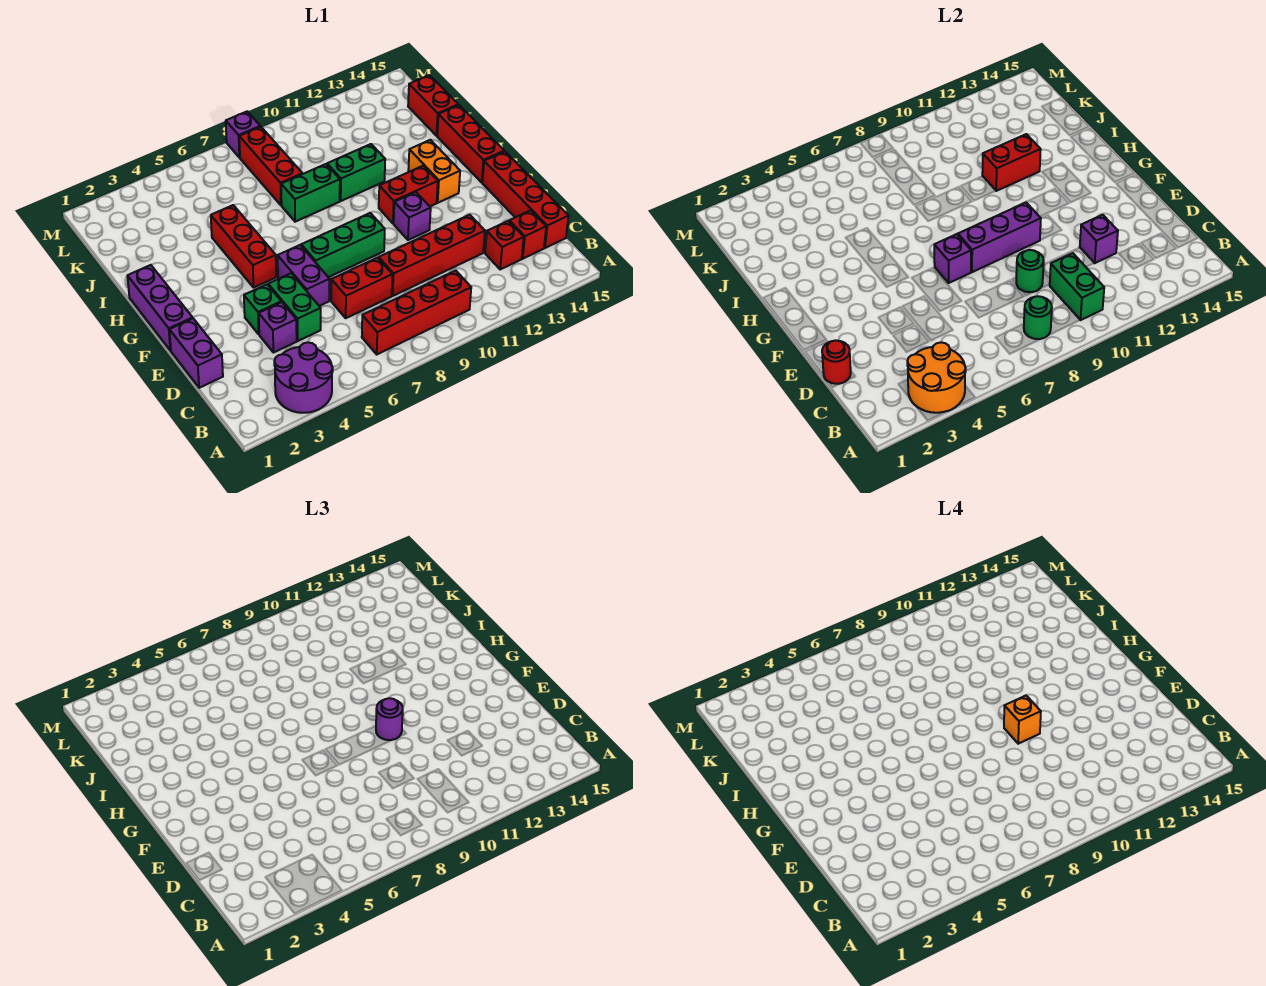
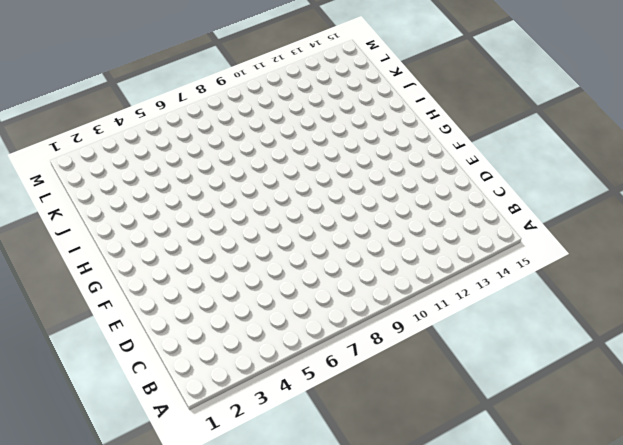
none -> purple round brick A3:B4 level 1
none -> red brick B7:B10 level 1
none -> red brick C13 level 1
none -> red brick C14 level 1

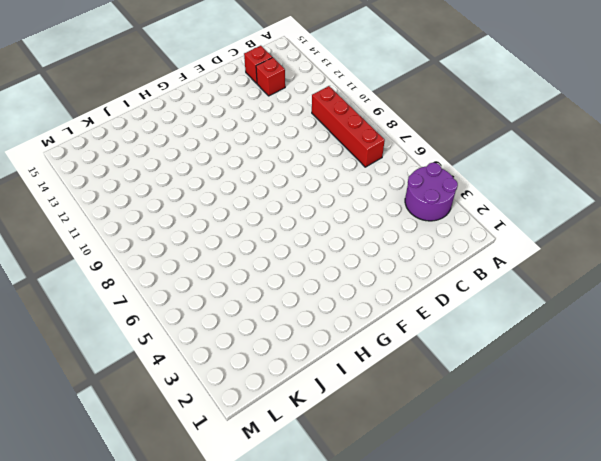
none -> red brick C15:F15 level 1
none -> purple brick D1:E1 level 1
none -> purple brick D4 level 1
none -> green brick D5:E5 level 1

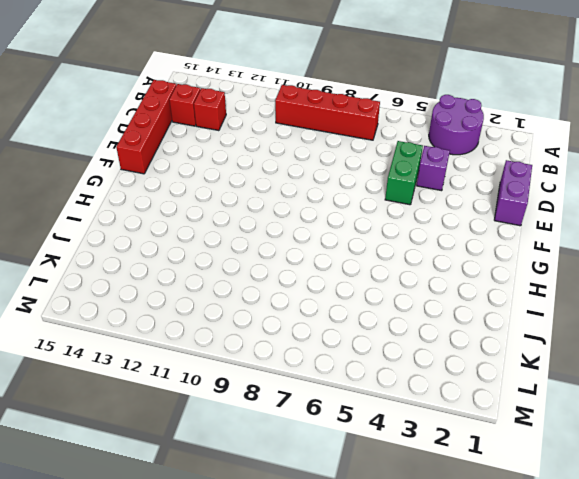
none -> red brick D7:D8 level 1
none -> red brick D9:D12 level 1
none -> green brick E4 level 1
none -> purple brick E6:F6 level 1

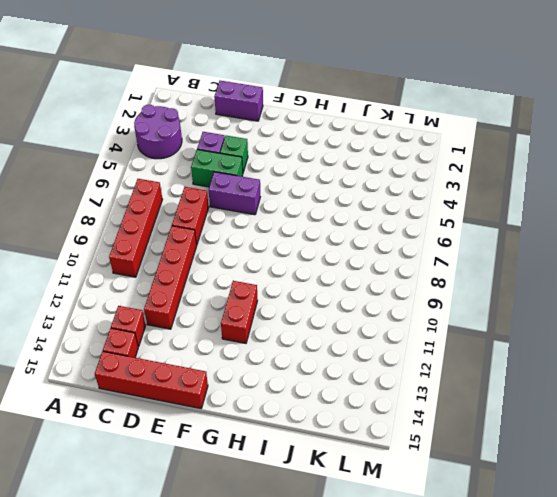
none -> purple brick F1:H1 level 1
none -> green brick F7:F9 level 1
none -> purple brick F11 level 1
none -> red brick G5:I5 level 1

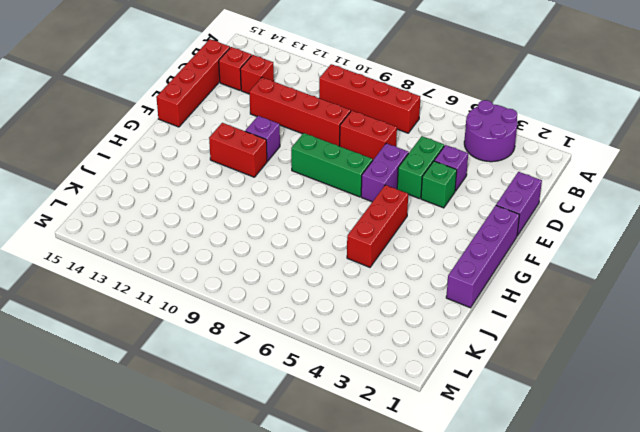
purple brick F1:I1 level 1 -> purple brick F1:H1 level 1
none -> orange brick G13:H13 level 1
none -> red brick G15:I15 level 1
none -> green brick I8:I9 level 1
none -> green brick I10:I11 level 1

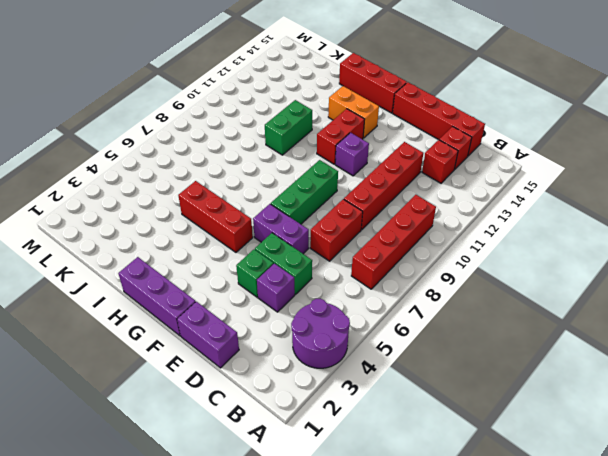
none -> green brick I8:I9 level 1
none -> red brick J8:L8 level 1
none -> red brick J15:K15 level 1
none -> purple brick M8 level 1

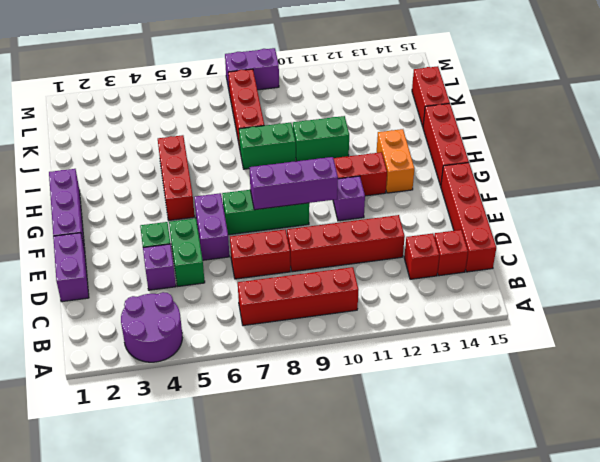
purple brick M8:M9 level 1 -> purple brick M8 level 1
none -> orange round brick A3:B4 level 2
none -> green round brick B8 level 2
none -> green brick B10:C10 level 2
none -> red round brick D1 level 2

